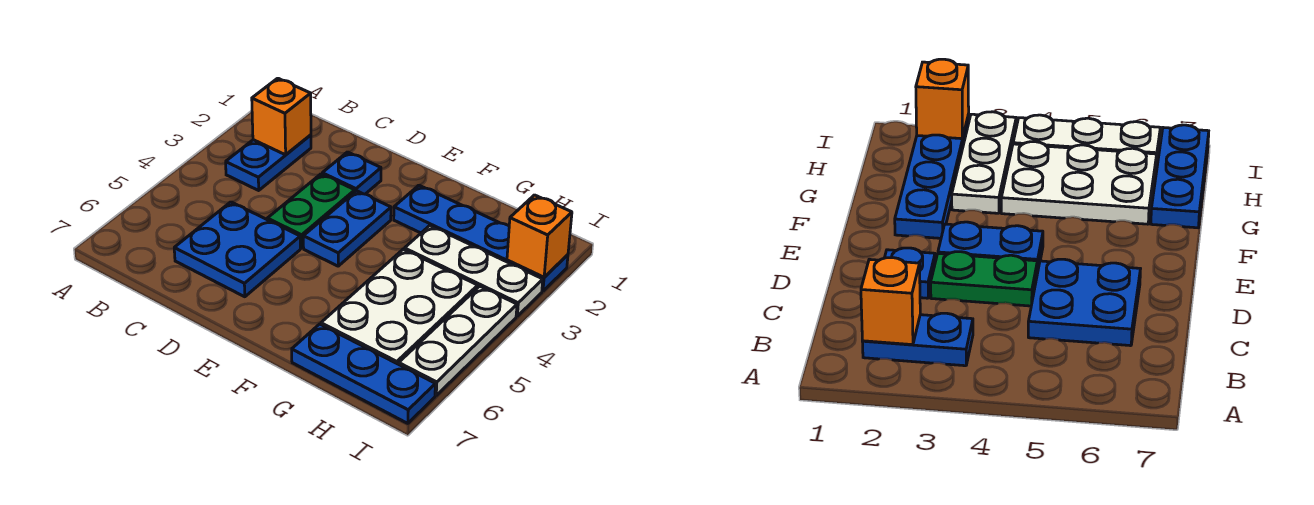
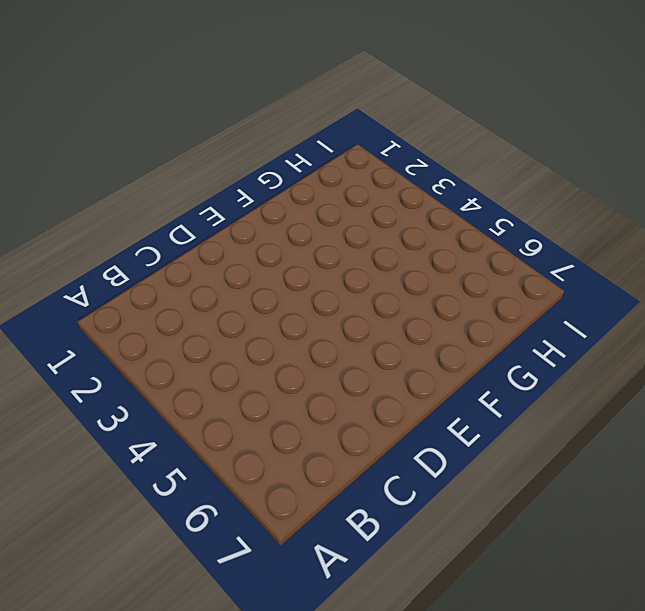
none -> blue plate B2:B3 level 1
none -> blue plate C5:D6 level 1
none -> blue plate D2 level 1

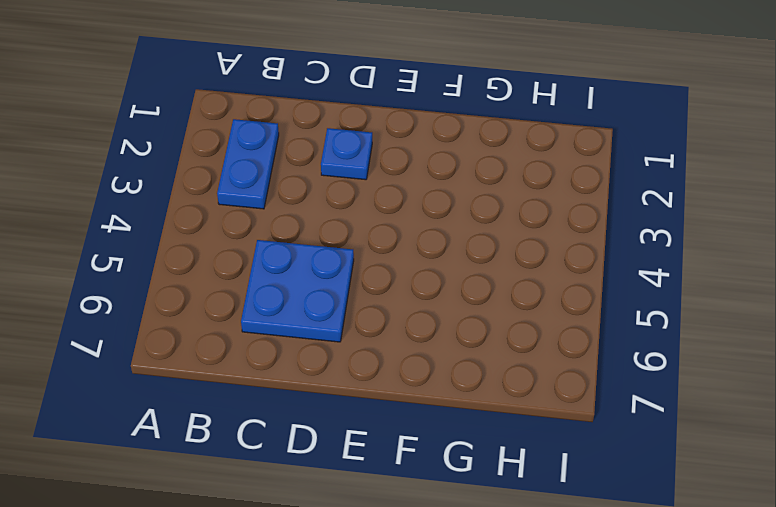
none -> green plate D3:D4 level 1
none -> blue plate E3:E4 level 1
none -> blue plate F2:I2 level 1

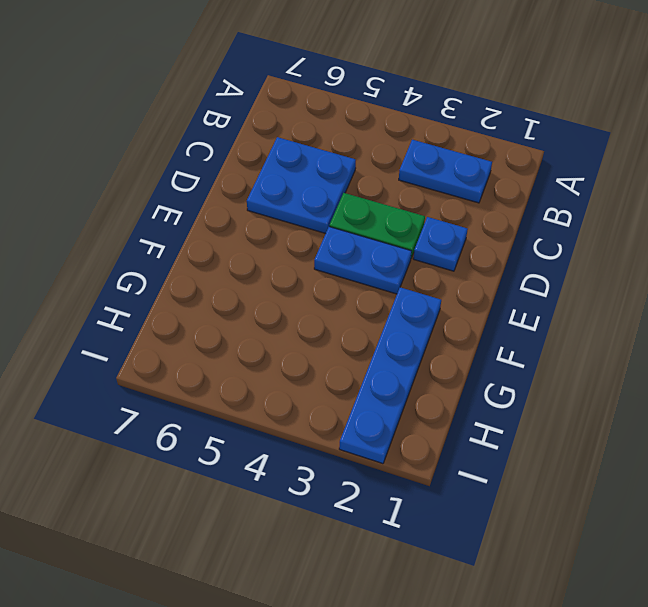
none -> white plate G3:I3 level 1
none -> white plate G4:H6 level 1
none -> blue plate G7:I7 level 1

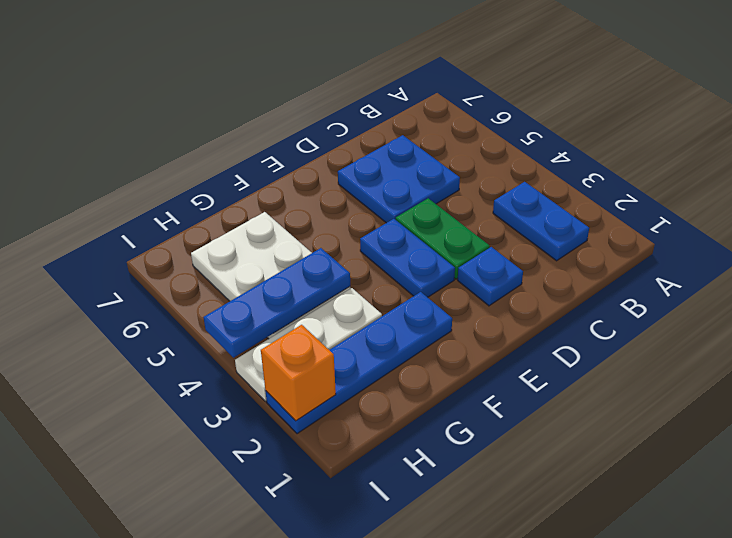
blue plate G4:I4 level 2 -> blue plate G7:I7 level 1
none -> white plate I4:I6 level 1
none -> orange brick B2 level 2

